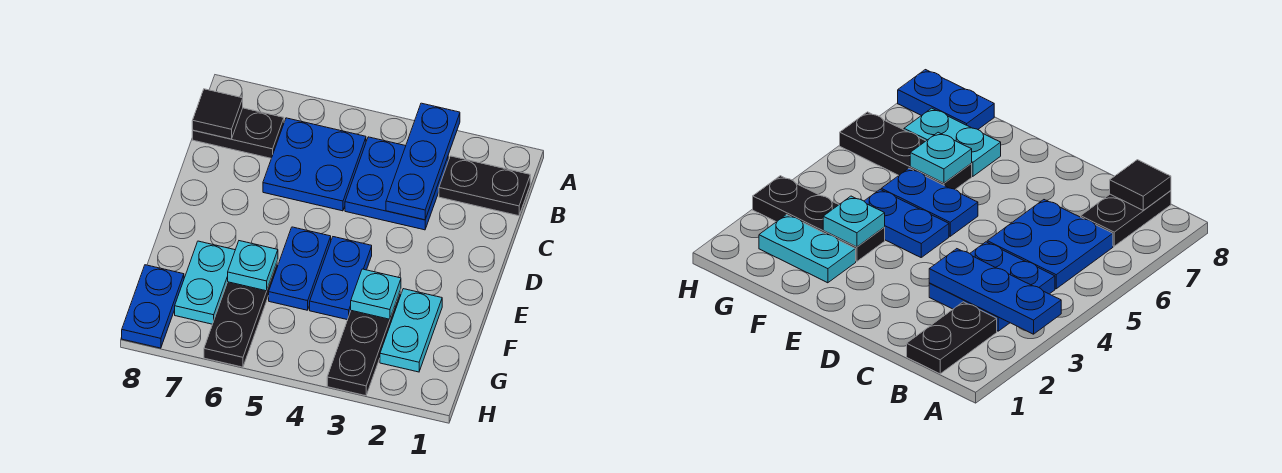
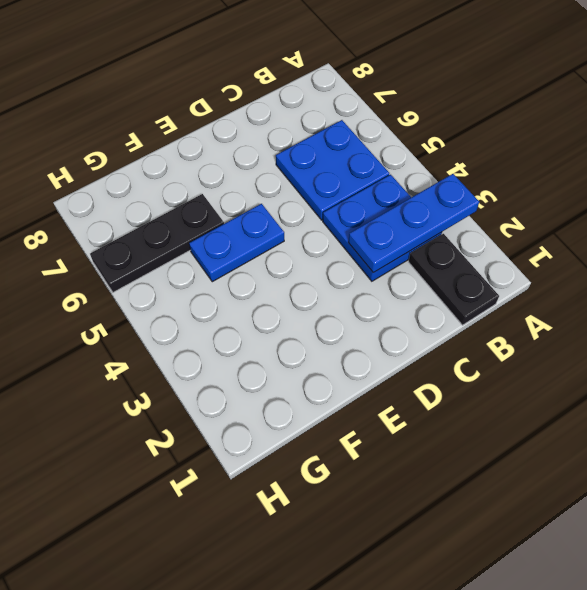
none -> black plate B7:B8 level 1
none -> blue plate E4:F4 level 1
none -> cyan plate F2:G2 level 1

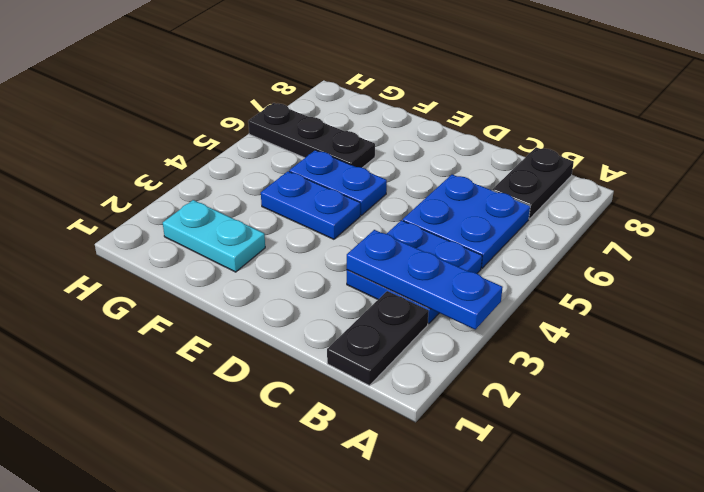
none -> black plate F3:H3 level 1
none -> cyan plate F7:G7 level 1
none -> blue plate G8:H8 level 1

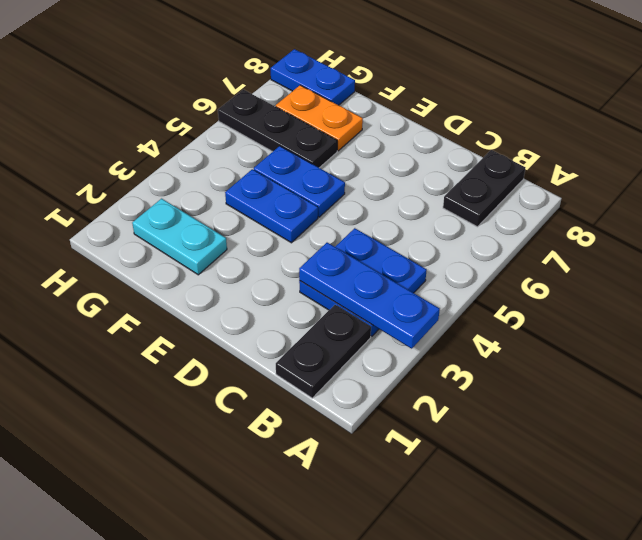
orange plate F7:G7 level 1 -> cyan plate F7:G7 level 1
none -> blue plate B5:C6 level 1
none -> black plate F3:H3 level 1
none -> black tile B8 level 2

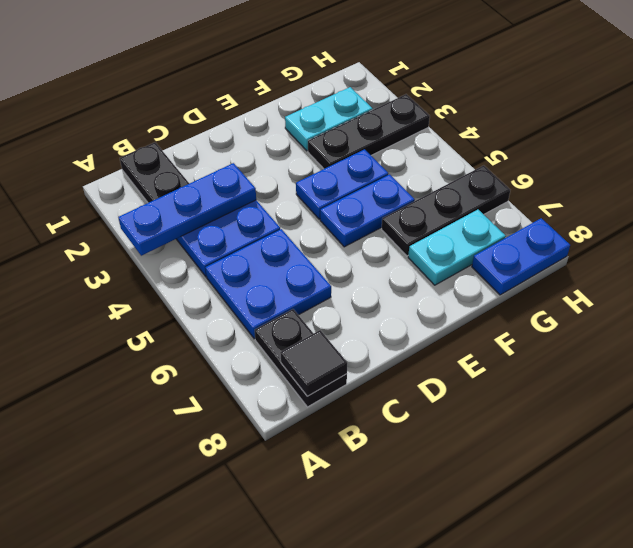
none -> cyan plate F3 level 2
none -> cyan plate F6 level 2

